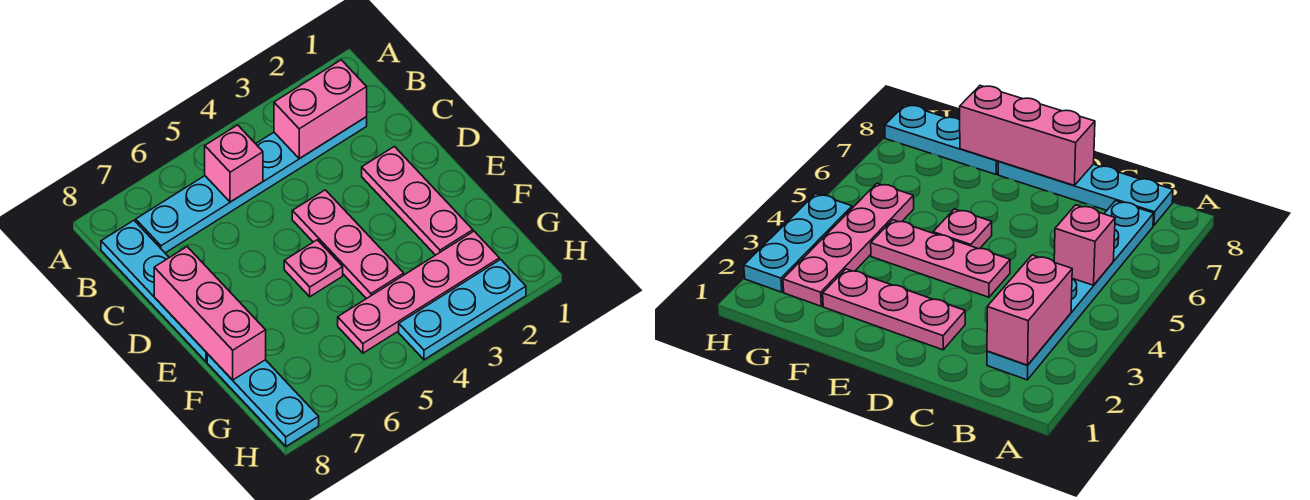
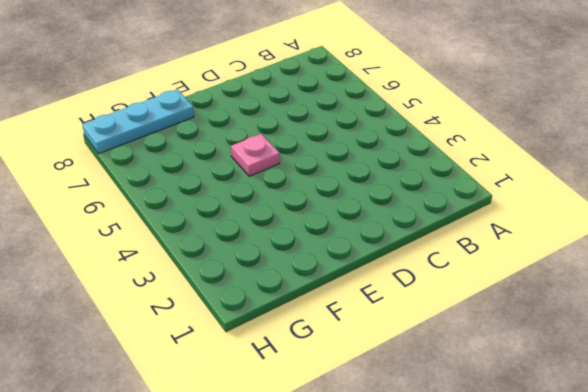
none -> cyan plate B2:B7 level 1
none -> cyan plate B8:E8 level 1

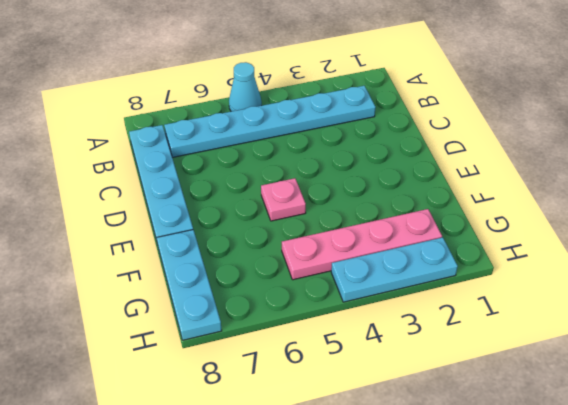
cyan cone A5 level 1 -> none
none -> pink plate D2:F2 level 1
none -> pink plate D4:F4 level 1

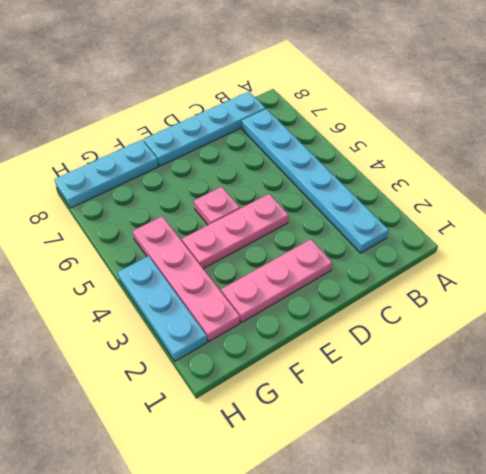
none -> pink brick B2:B3 level 2
none -> pink brick B5 level 2

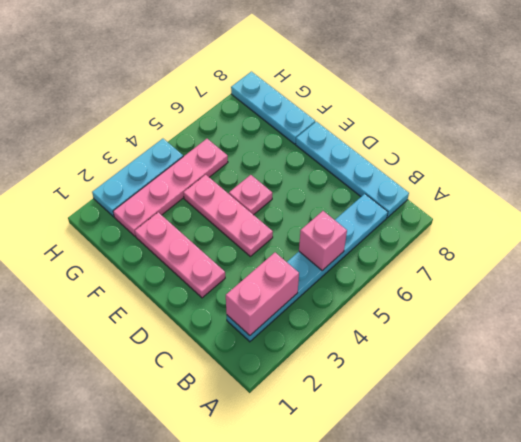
none -> pink brick D8:F8 level 2

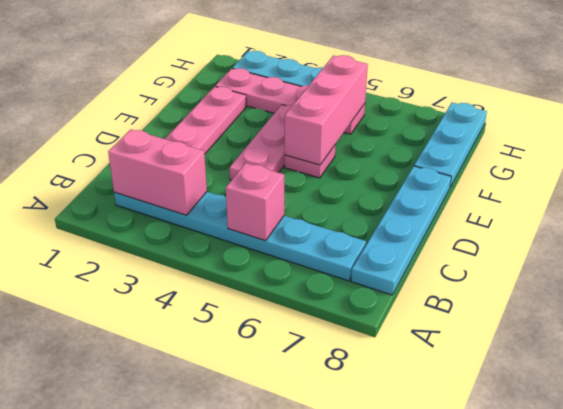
pink brick E5:G5 level 2 -> pink brick D8:F8 level 2

